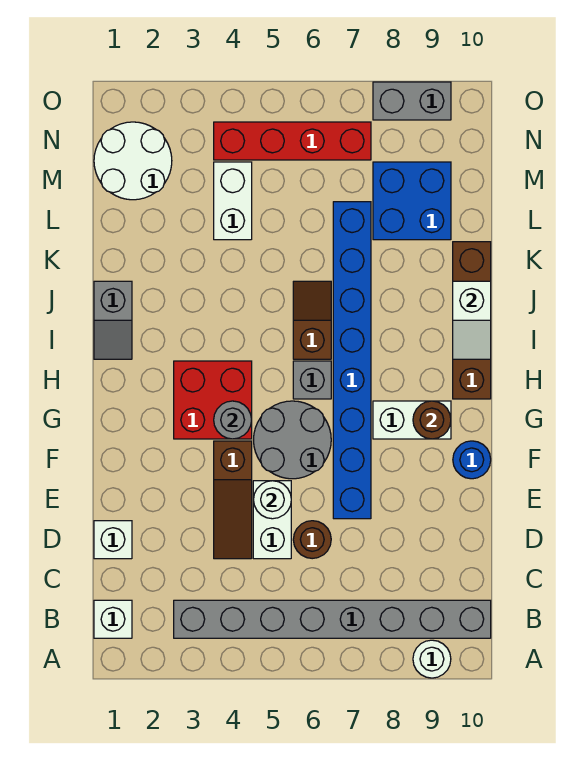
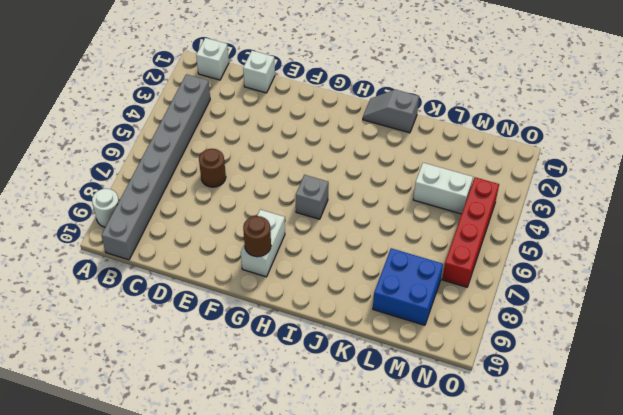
none -> brown slope D4:F4 level 1 top F
none -> white brick D5:E5 level 1
none -> blue brick E7:L7 level 1

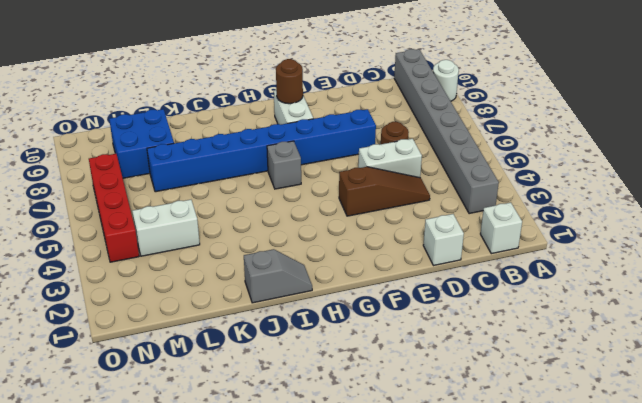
none -> grey round brick F5:G6 level 1
none -> blue round brick F10 level 1
none -> red brick G3:H4 level 1

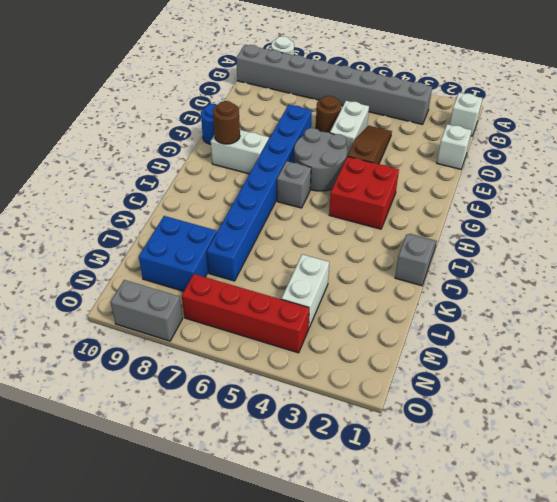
none -> brown brick H10:K10 level 1
none -> brown slope I6:J6 level 1 top I
none -> white round brick M1:N2 level 1

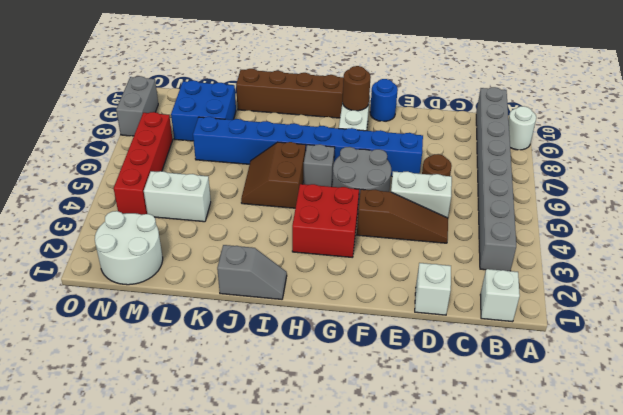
brown slope I5:J6 level 1 top I -> brown slope I6:J6 level 1 top I
none -> white round brick E5 level 2
none -> grey round brick G4 level 2
none -> white slope I10:J10 level 2 top J

